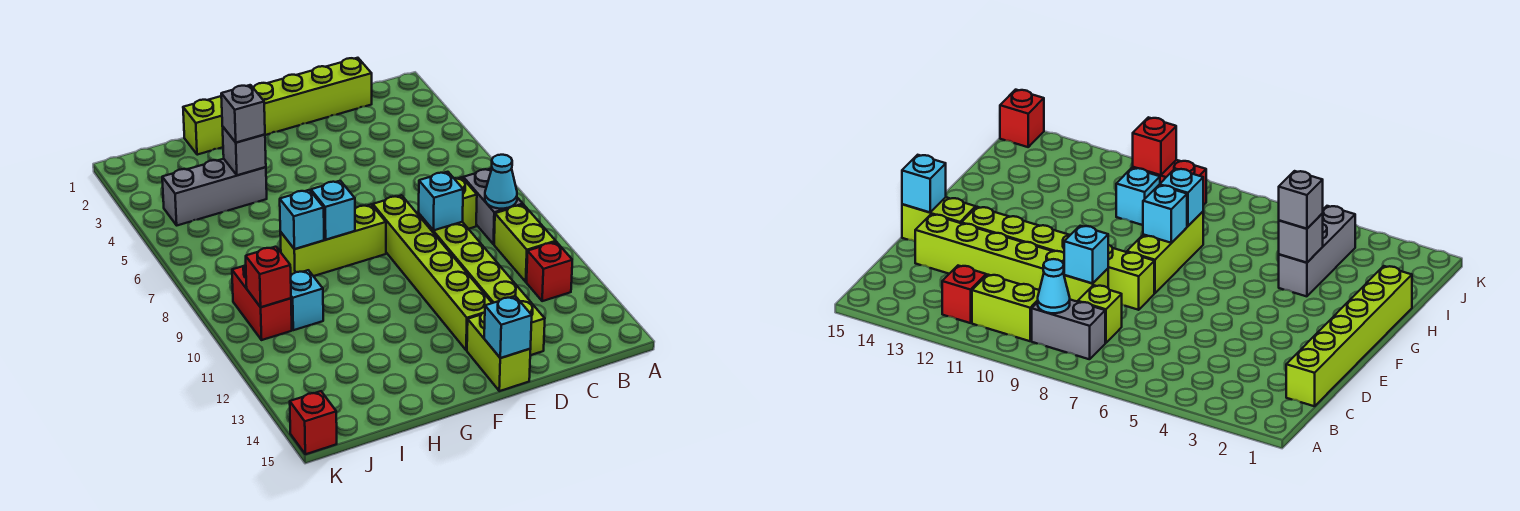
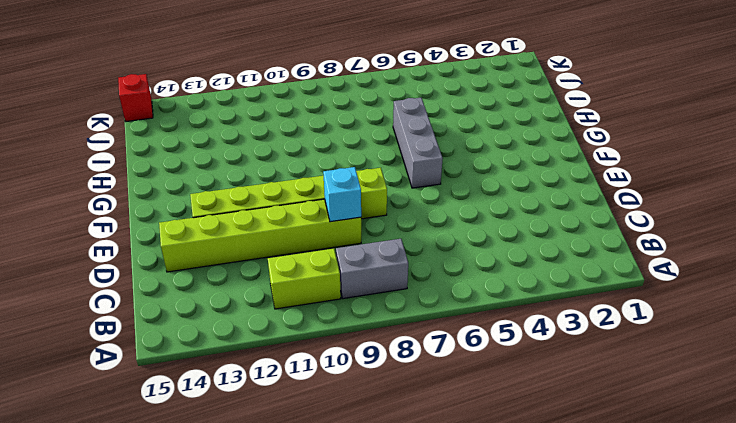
grey brick F6:H6 level 1 -> grey brick H4:J4 level 1
none -> red brick B12 level 1
none -> lime brick C1:H1 level 1
none -> lime brick C8 level 1

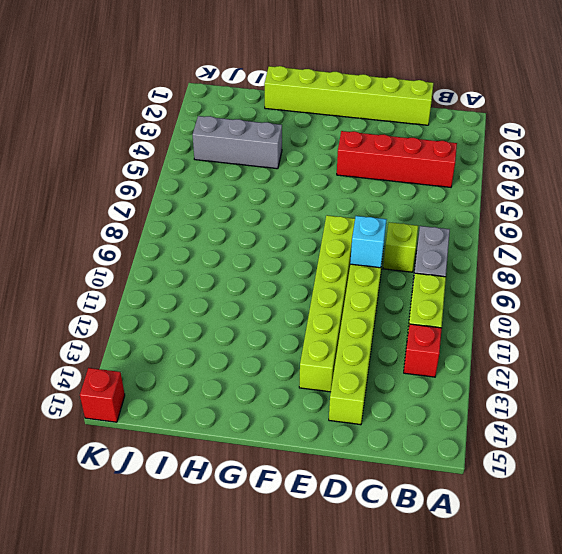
red brick B4:E4 level 1 -> none
none -> lime brick E14:E15 level 1
none -> lime brick F8:H8 level 1
none -> cyan brick I10 level 1

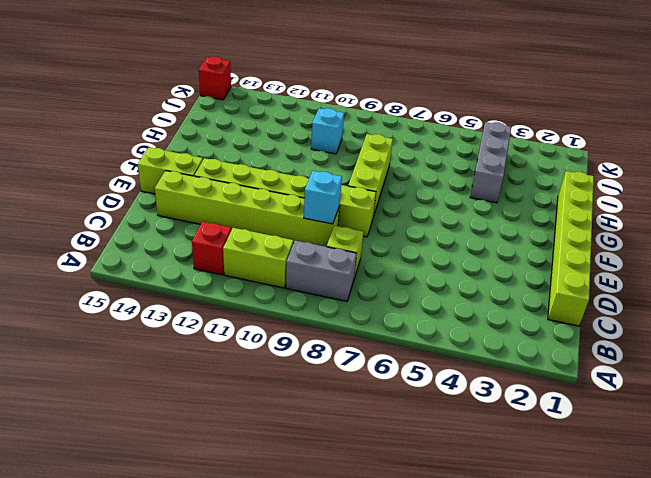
none -> red brick J9:J10 level 1
none -> cyan cone B9 level 2
none -> cyan brick E15 level 2

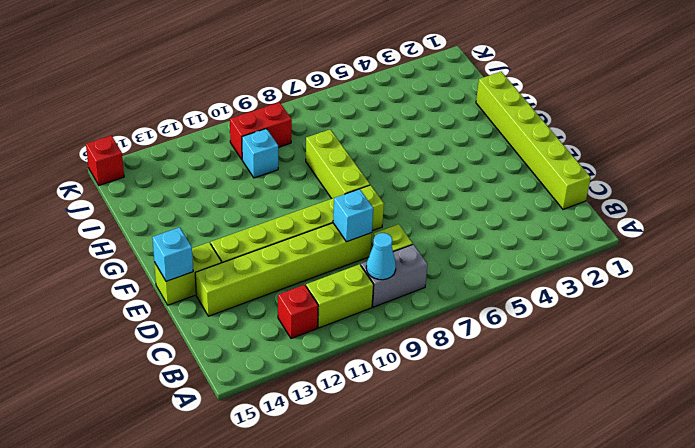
none -> grey brick H4:J4 level 1
none -> cyan brick G8 level 2
none -> grey brick H4 level 2

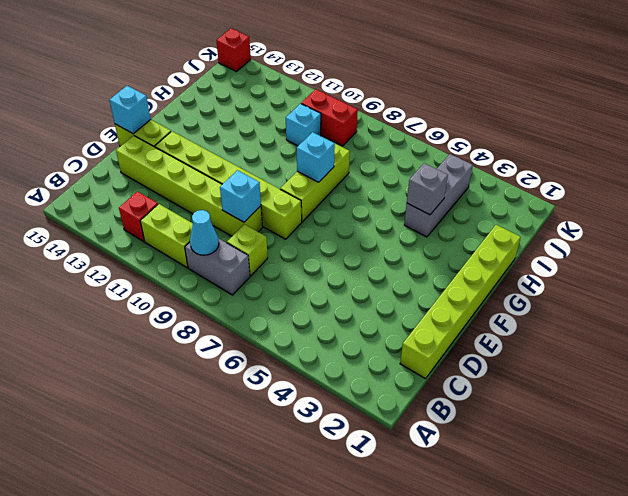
none -> cyan brick H8 level 2
none -> red brick J10 level 2
none -> grey brick H4 level 3

